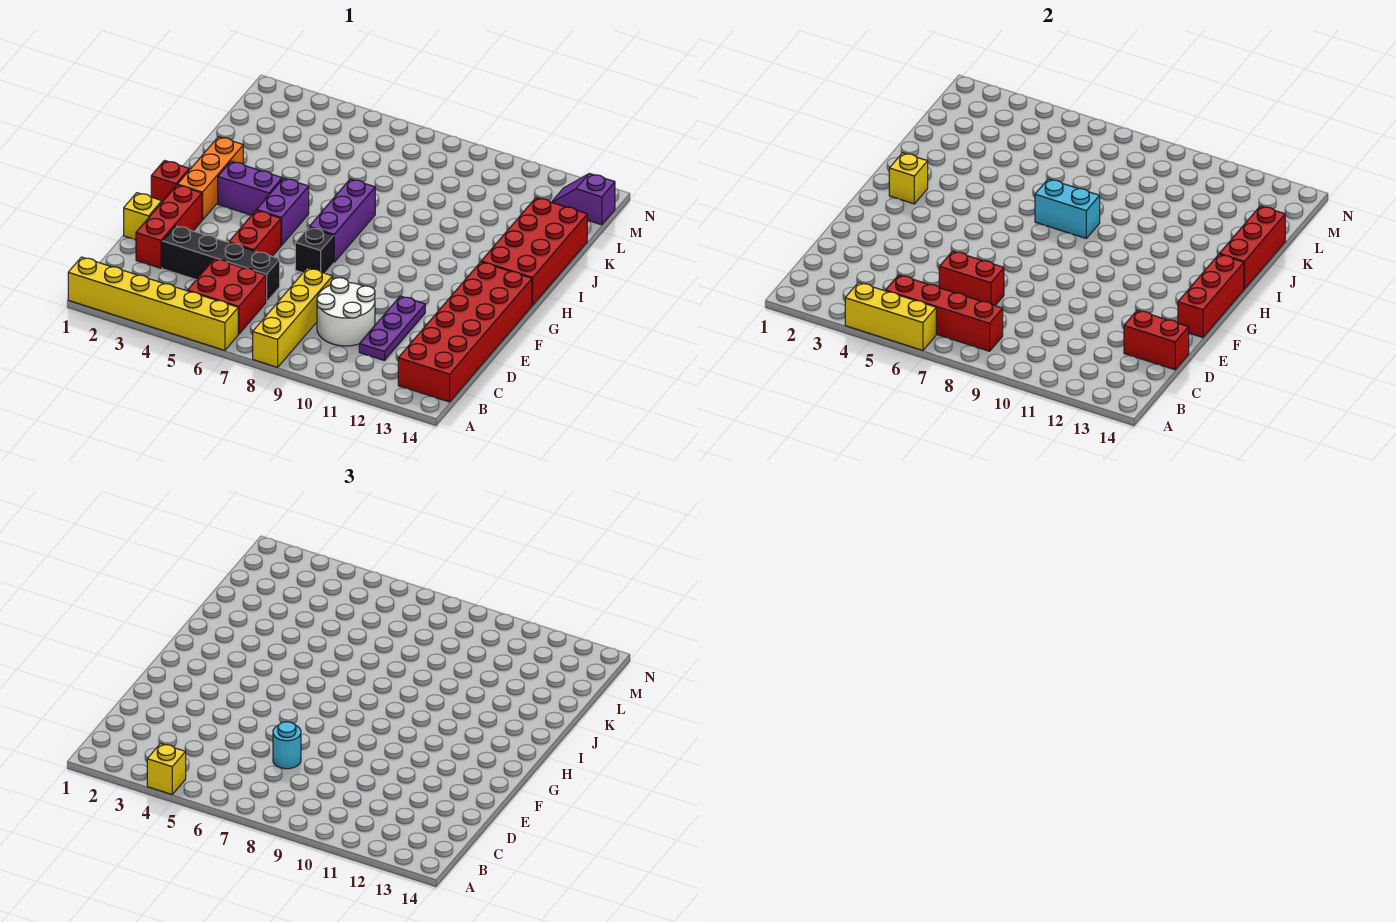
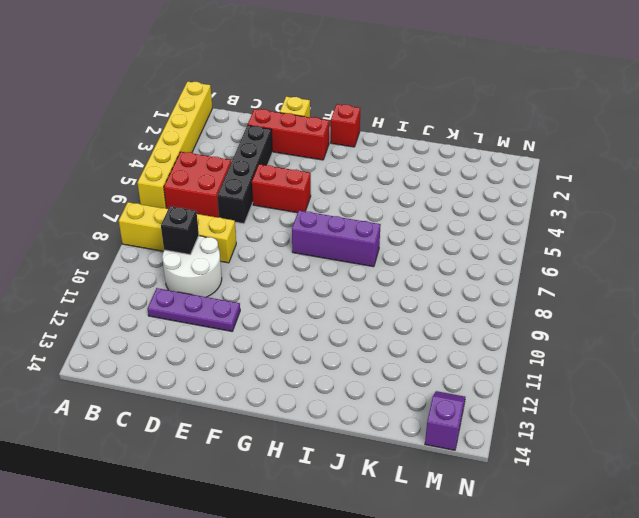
black brick C9 level 2 -> black brick F7 level 1
none -> red brick B13:G14 level 1
none -> orange brick G2:I2 level 1
none -> purple brick G5:H5 level 1

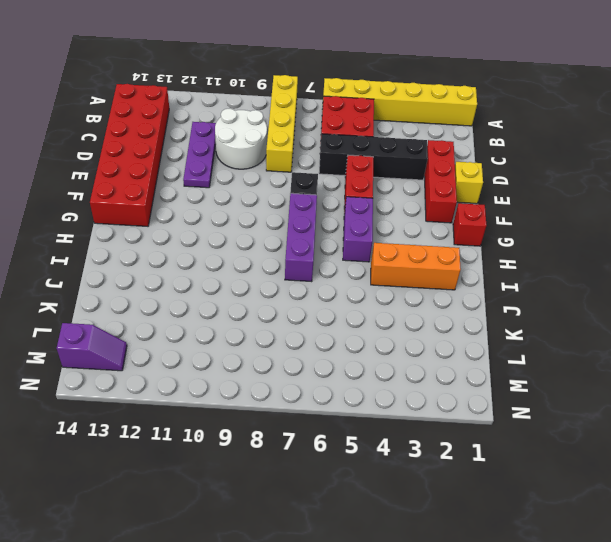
orange brick I2:I4 level 1 -> orange brick G2:I2 level 1
none -> purple brick H3:H4 level 1
none -> red brick H13:K14 level 1
none -> yellow brick A4:A6 level 2

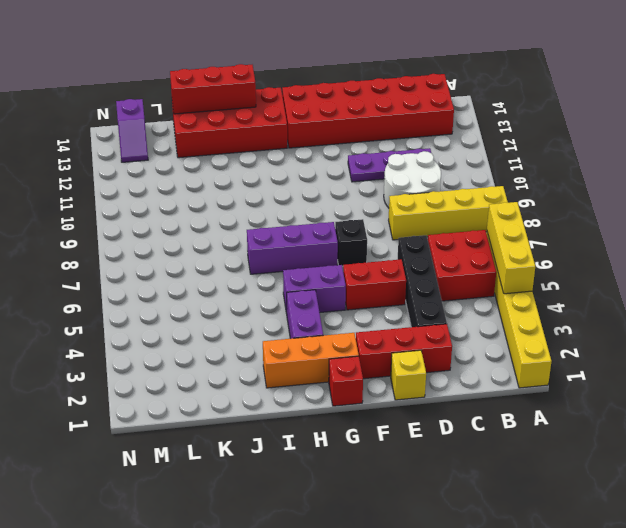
none -> red brick B5:B8 level 2
none -> red brick D6:D7 level 2
none -> red brick D13:D14 level 2

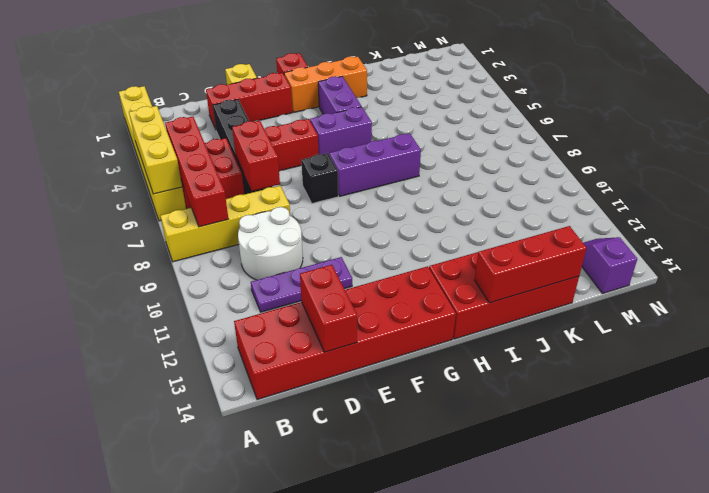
none -> red brick F14:H14 level 2
none -> yellow brick H2 level 2
none -> cyan brick I7:I8 level 2

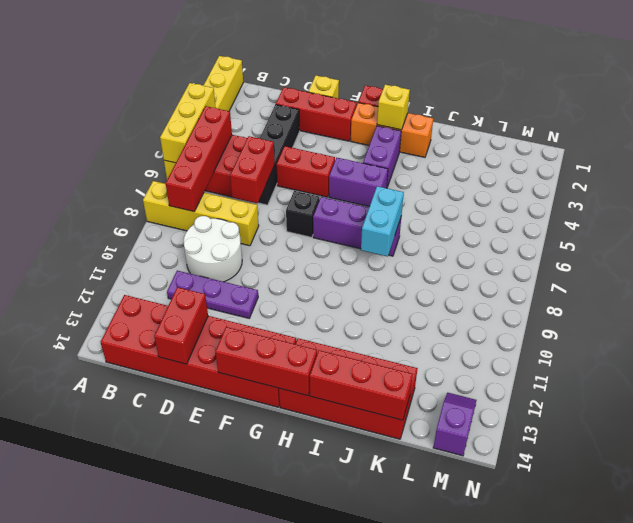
none -> yellow brick A4 level 3
none -> cyan round brick D7 level 3

